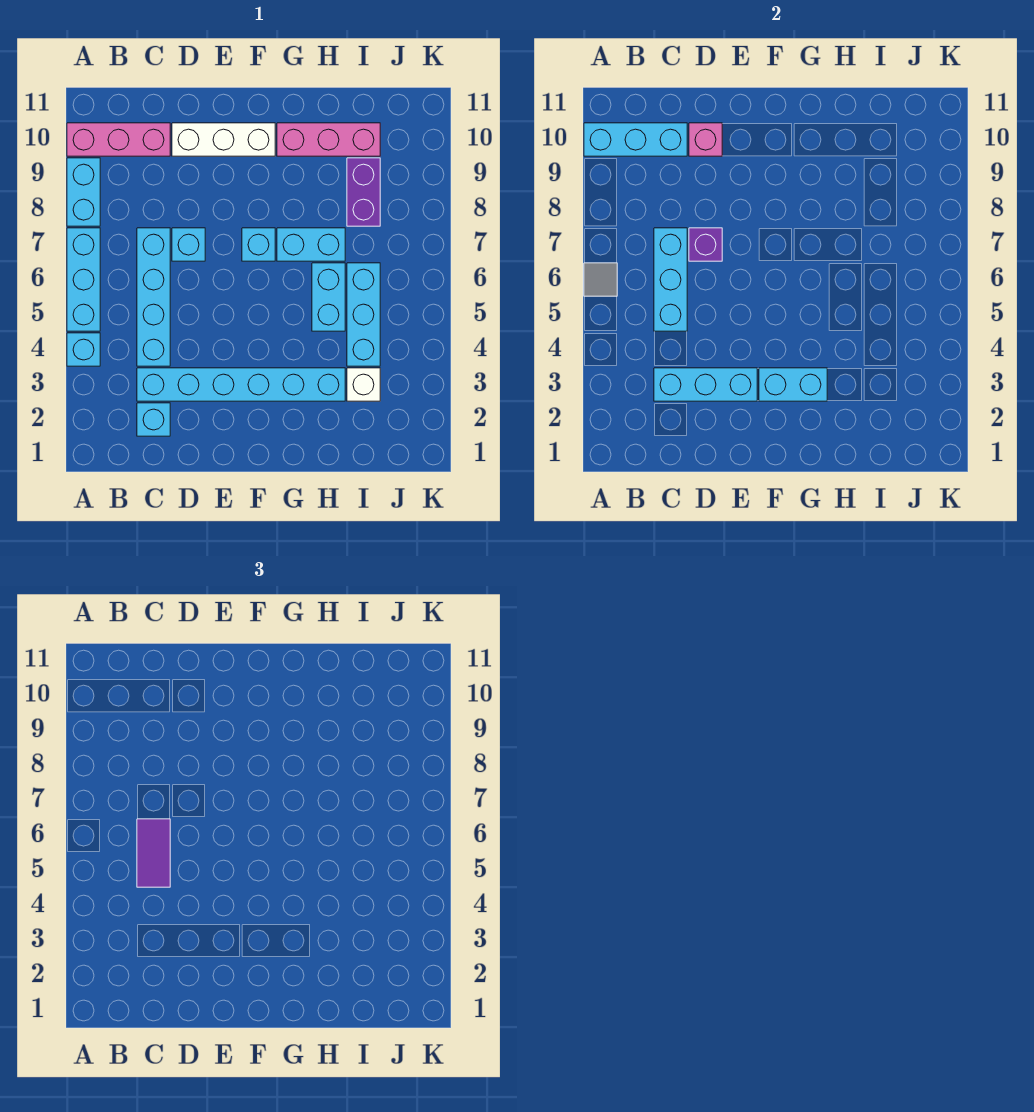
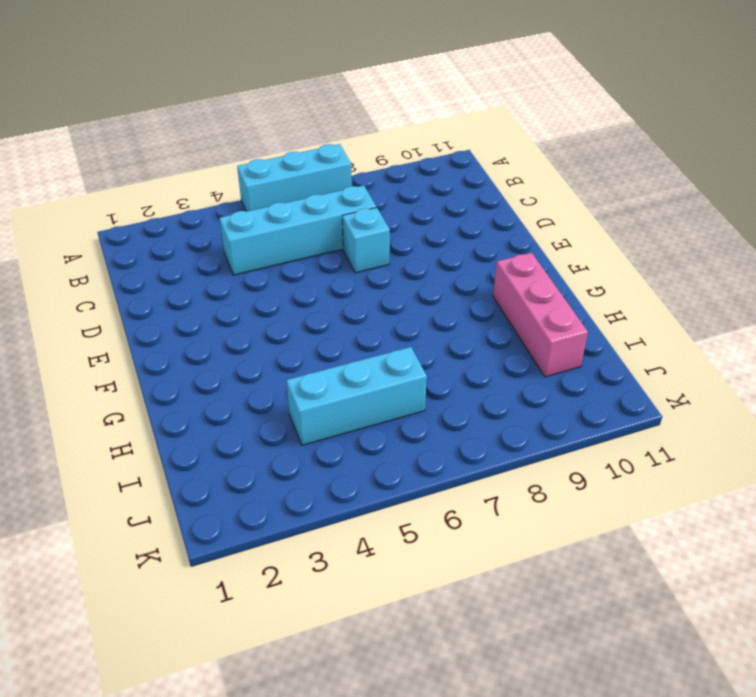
none -> cyan brick A4 level 1
none -> cyan brick A8:A9 level 1
none -> pink brick A10:C10 level 1

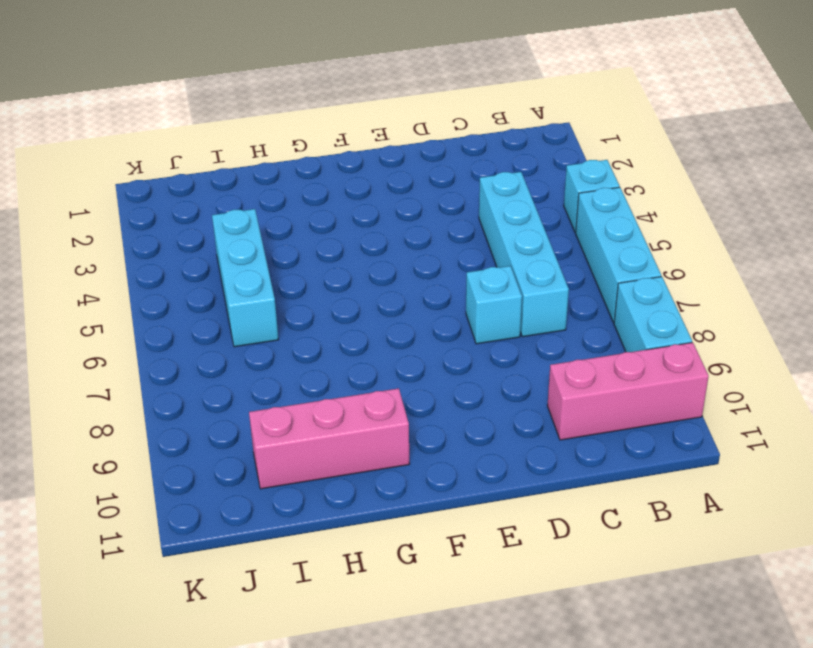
none -> cyan brick C2 level 1
none -> cyan brick C3:H3 level 1
none -> white brick D10:F10 level 1

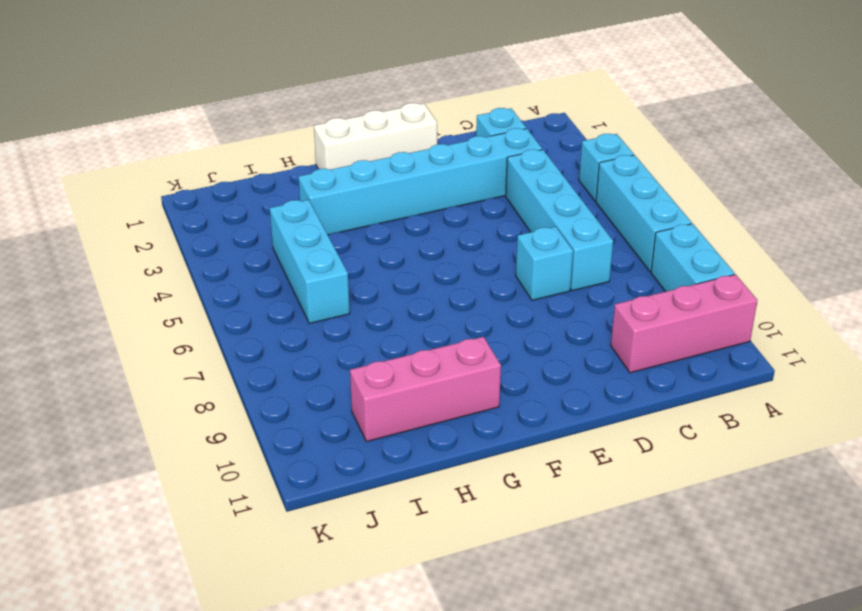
white brick E1:G1 level 1 -> white brick D10:F10 level 1
none -> cyan brick F7 level 1
none -> cyan brick G7:H7 level 1
none -> cyan brick H5:H6 level 1

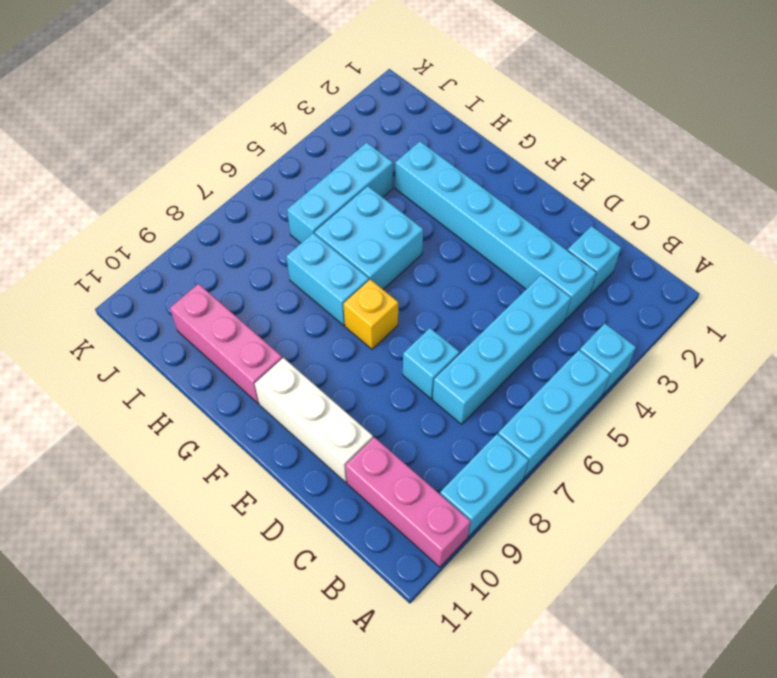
yellow brick F7 level 1 -> cyan brick F7 level 1
cyan brick G5:H6 level 1 -> cyan brick H5:H6 level 1
none -> white brick I3 level 1
none -> purple brick I8:I9 level 1
none -> grey tile A6 level 2

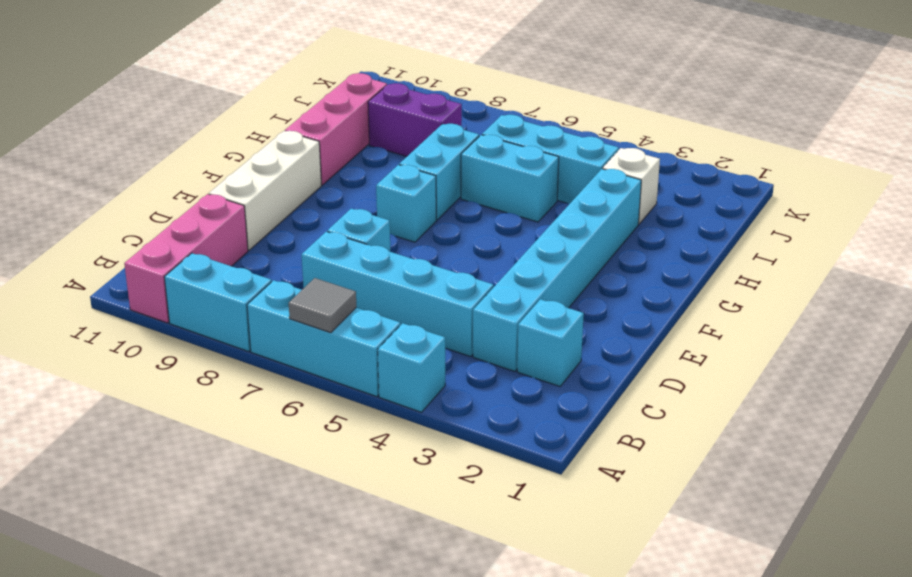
none -> cyan brick A10:C10 level 2
none -> cyan brick C3:E3 level 2
none -> cyan brick C5:C7 level 2

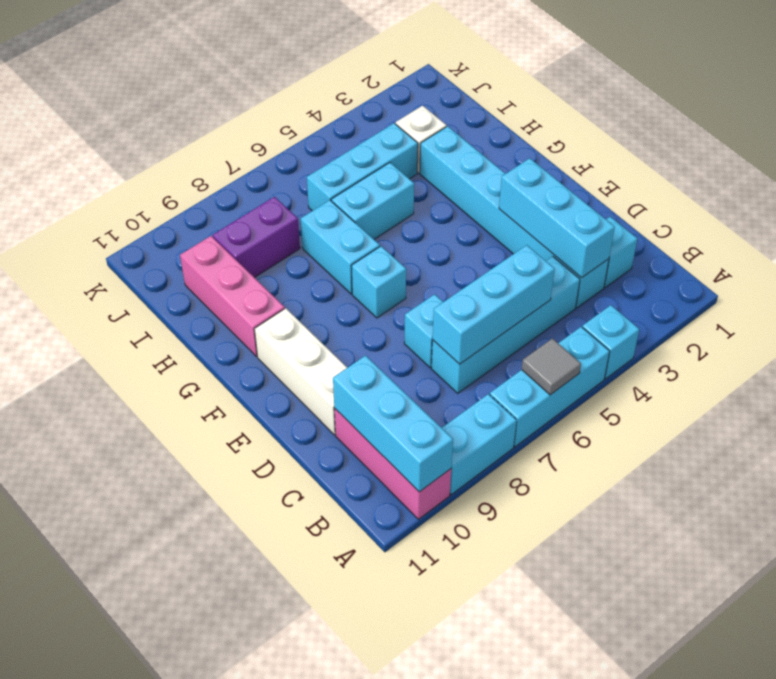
none -> purple brick D7 level 2
none -> pink brick D10 level 2
none -> cyan brick F3:G3 level 2

